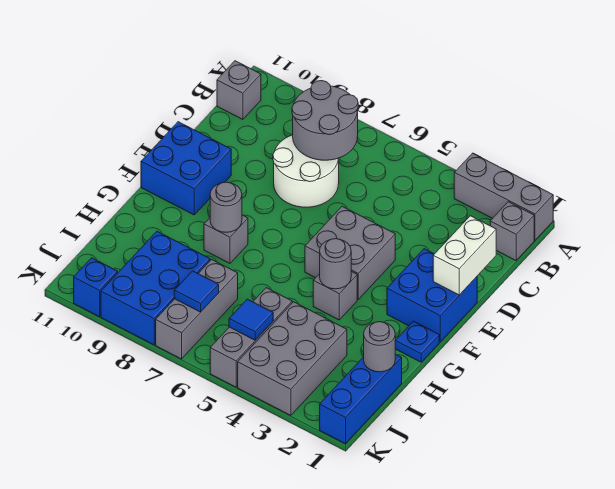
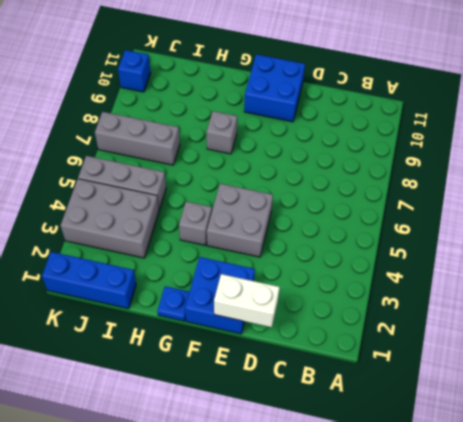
none -> grey brick A1:A3 level 1
none -> grey brick B1 level 1
none -> grey brick B11 level 1

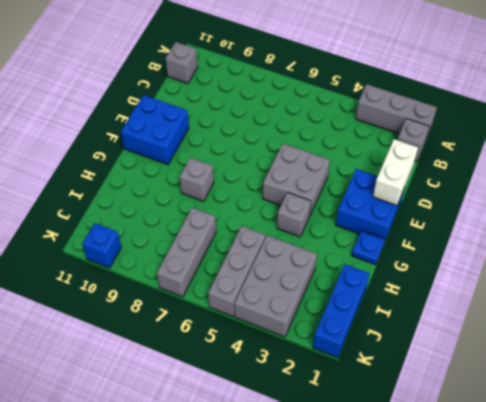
none -> white round brick C7:D8 level 1
none -> blue brick I8:K9 level 1
none -> grey round brick B7:C8 level 2

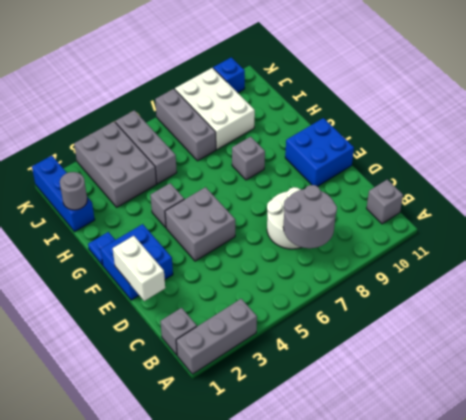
white brick I8:K9 level 1 -> blue brick I8:K9 level 1
none -> grey round brick G4 level 2
none -> grey round brick G8 level 2
none -> blue tile J5 level 2

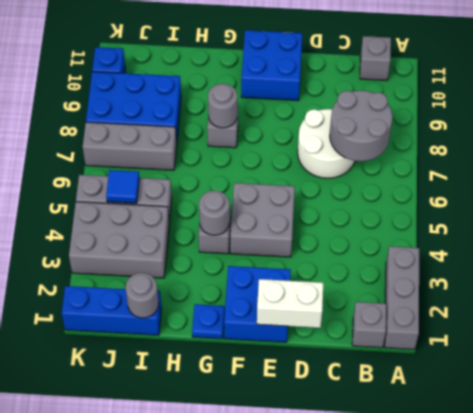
none -> blue tile J7 level 2

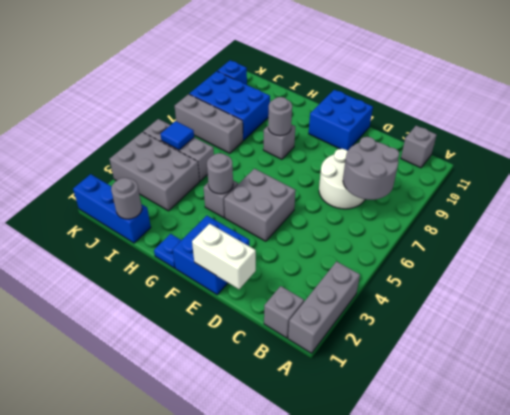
none -> blue tile J7 level 2

